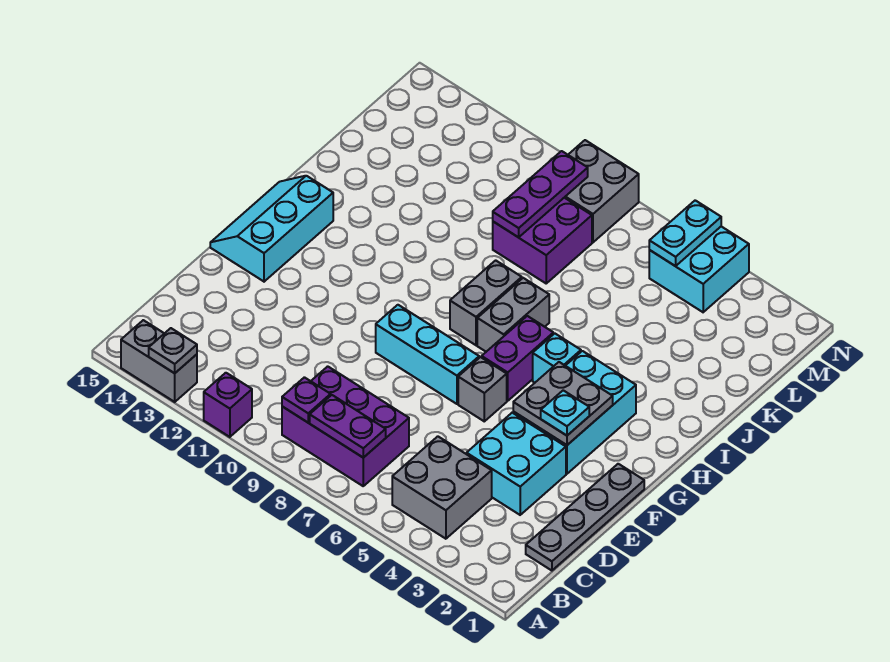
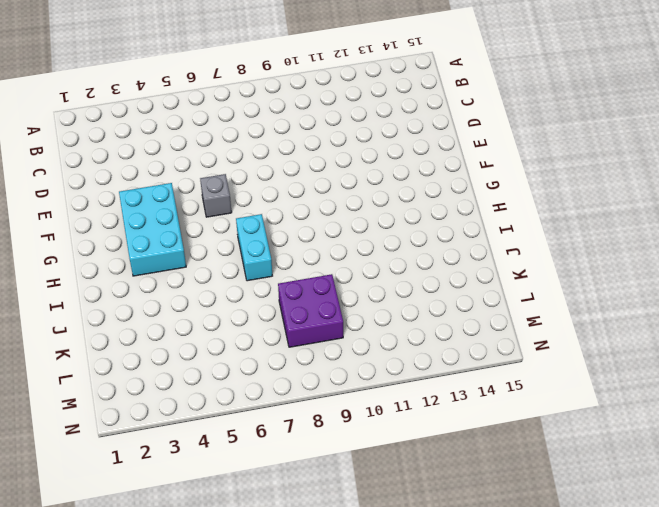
cyan brick H7:I7 level 1 -> grey brick H7:I7 level 1
none -> purple brick A11 level 1
none -> grey brick A13:A14 level 1
none -> grey brick B4:C5 level 1

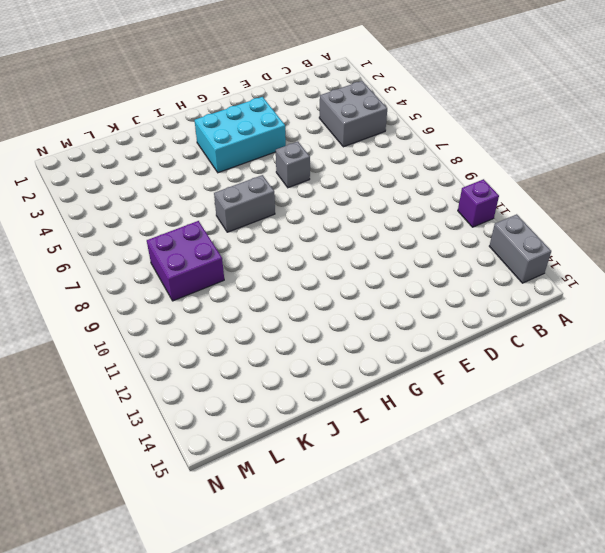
none -> purple brick B7:C9 level 1
none -> grey plate C1:F1 level 1
none -> cyan brick D3:E4 level 1

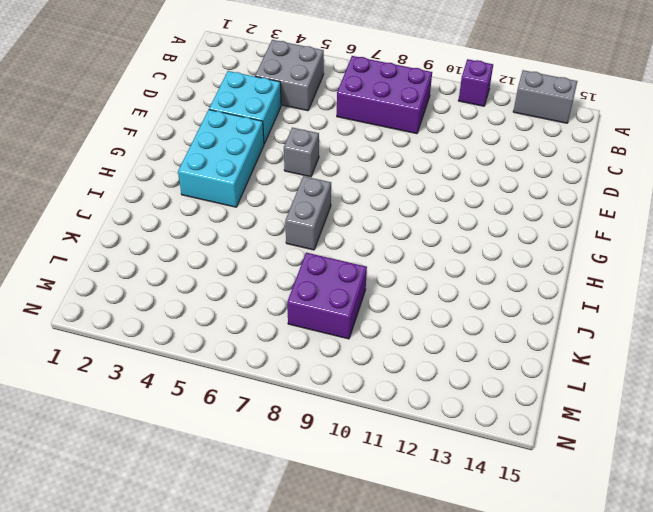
none -> grey plate C1:F1 level 1
none -> cyan brick F7:F9 level 1
none -> cyan slope F14:H15 level 1 top 14

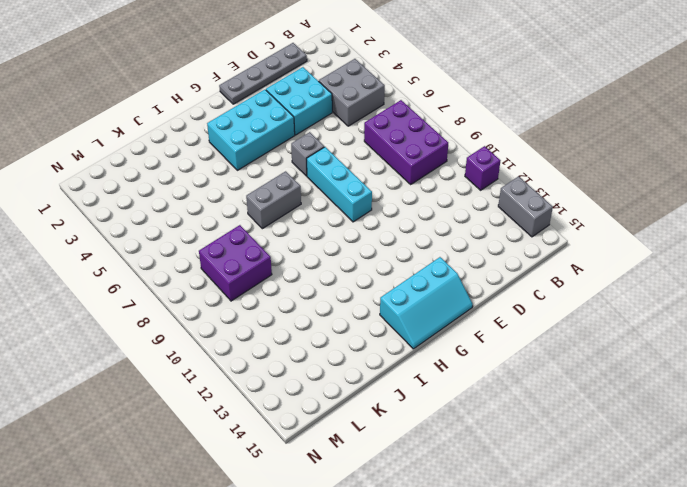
none -> purple brick G6:H6 level 1
none -> cyan brick H5 level 1
none -> grey brick H8:I8 level 1

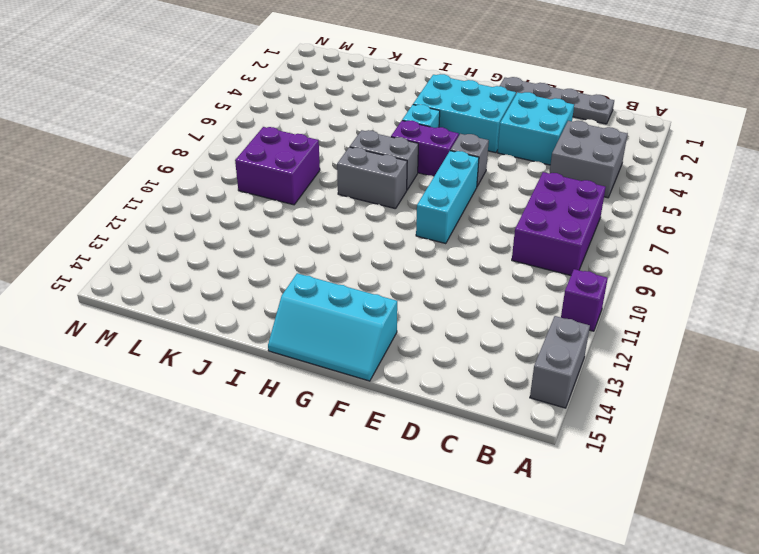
none -> cyan brick M4:N5 level 1
none -> grey brick M8:N9 level 1
none -> grey plate A13 level 2

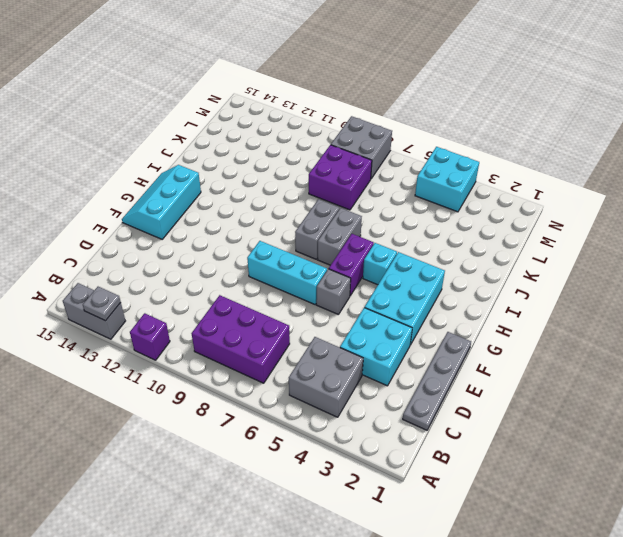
none -> purple plate B7:B8 level 2
none -> purple plate B9 level 2
none -> grey plate F3:G4 level 2

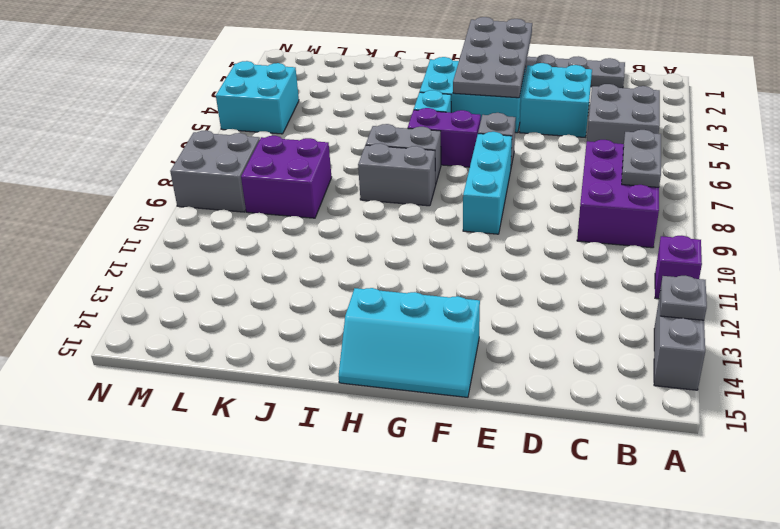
grey plate B7:B8 level 2 -> purple plate B7:B8 level 2
grey plate F1:G4 level 2 -> grey plate F3:G4 level 2
none -> purple plate B9 level 2
none -> purple plate K9:M9 level 2
none -> cyan plate M5:N5 level 2

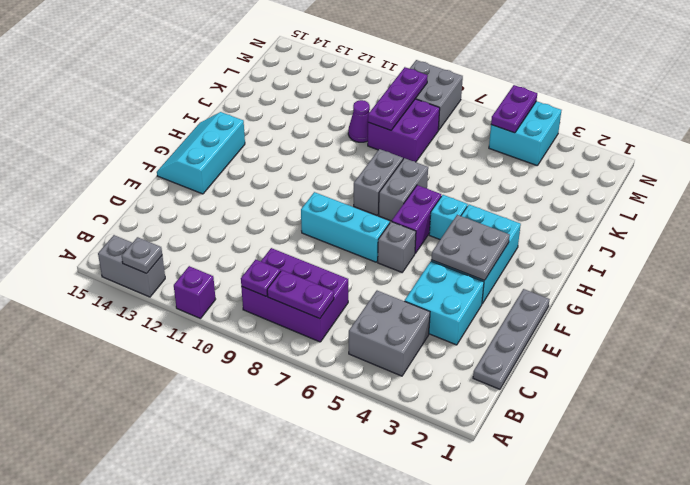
purple cone K10 level 1 -> none
purple plate M5:N5 level 2 -> cyan plate M5:N5 level 2
none -> cyan plate F3 level 3

